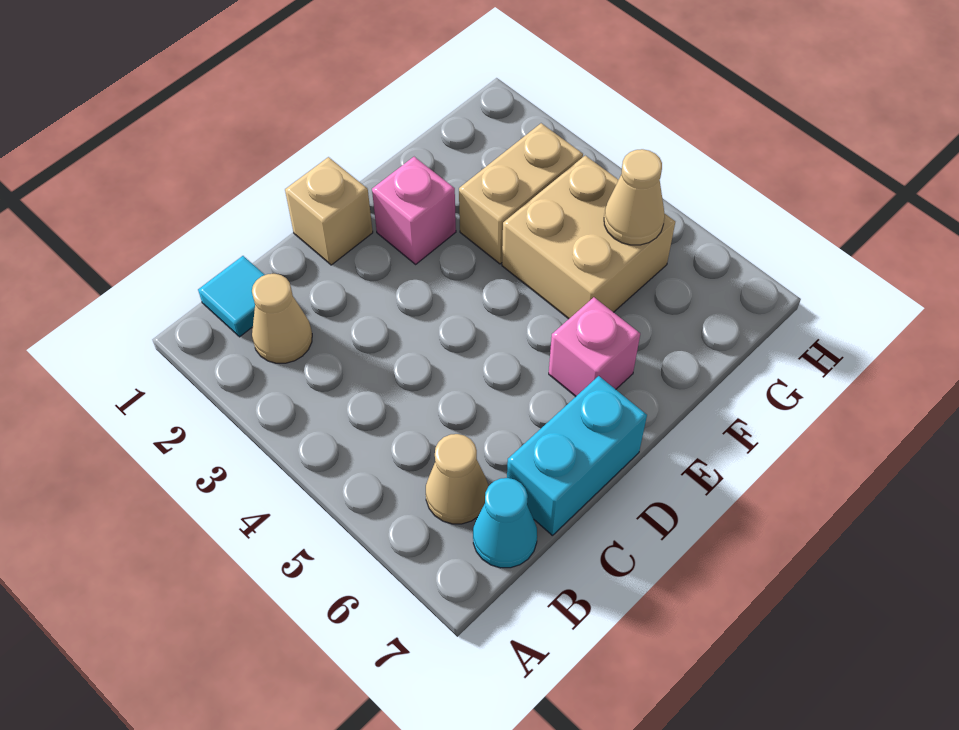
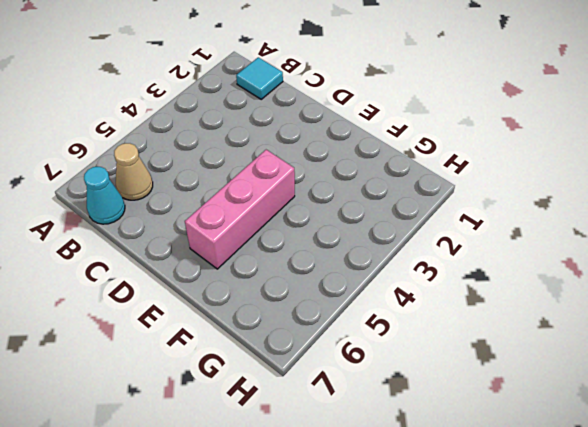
pink brick E4:E6 level 1 -> pink brick E6 level 1
none -> tan cone B2 level 1
none -> cyan brick C7:D7 level 1

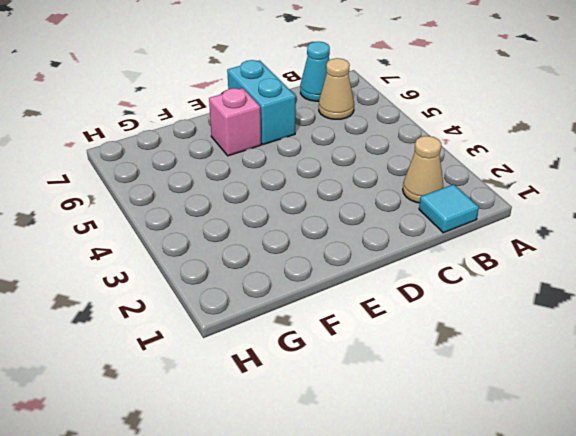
cyan brick D6:D7 level 1 -> cyan brick C7:D7 level 1
none -> tan brick D1 level 1
none -> pink brick E2 level 1

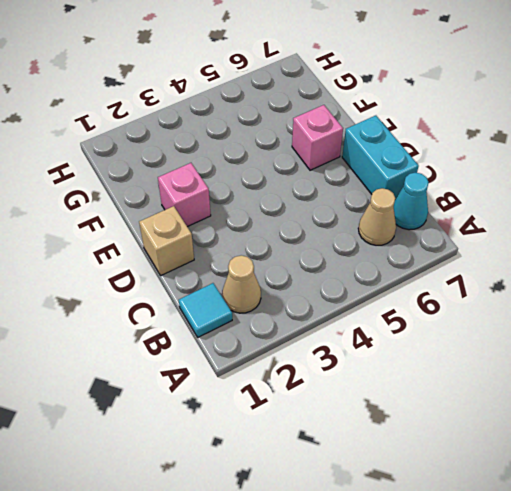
none -> tan brick F3:G3 level 1
none -> tan brick F4:G5 level 1

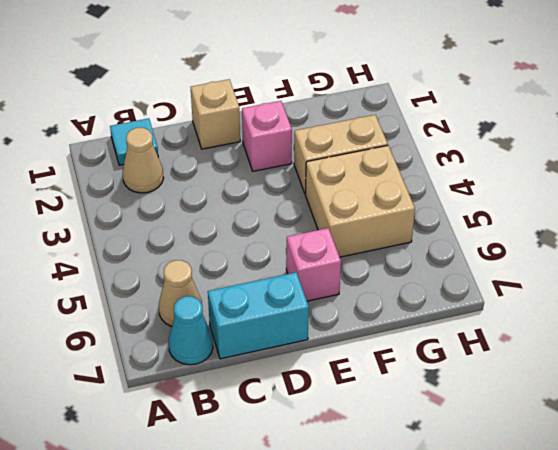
none -> tan cone G5 level 2

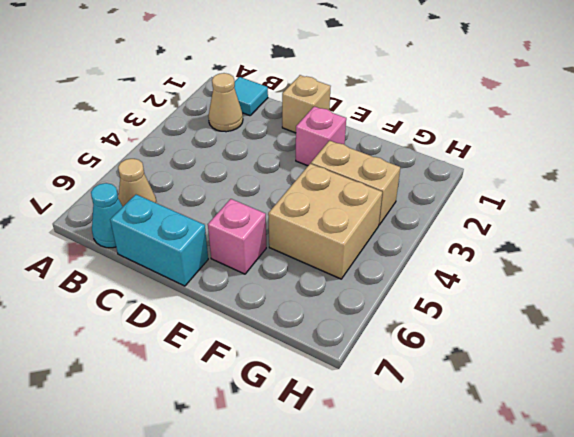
none -> tan cone G5 level 2

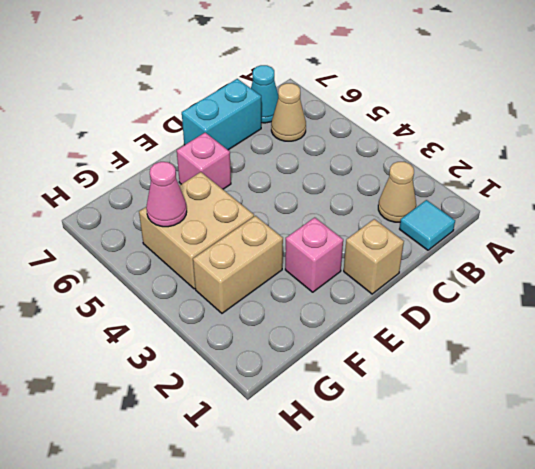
pink cone G5 level 2 -> tan cone G5 level 2

